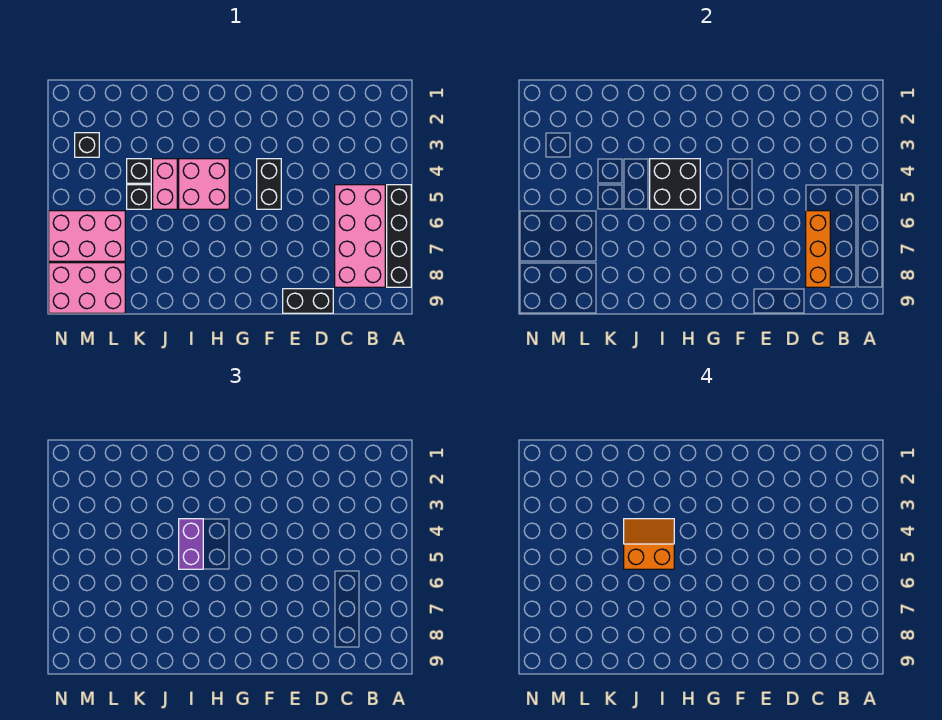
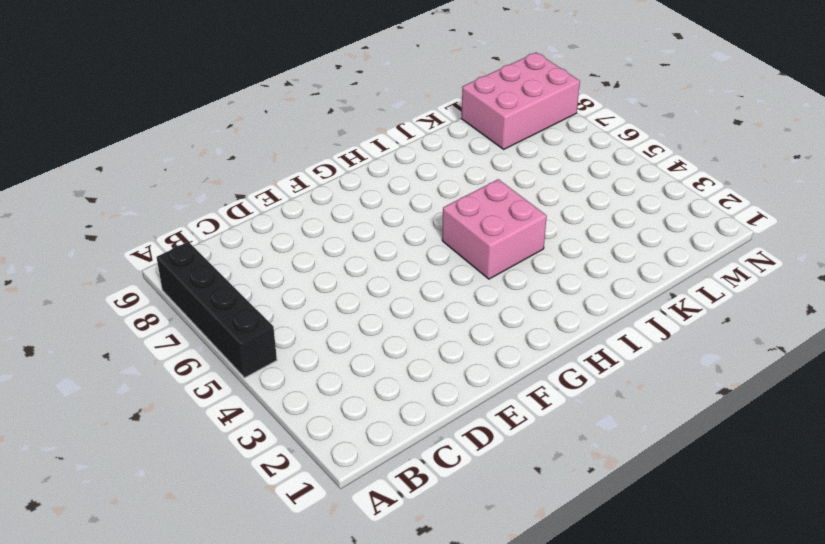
none -> pink brick B5:C8 level 1
none -> black brick D9:E9 level 1
none -> black brick F4:F5 level 1

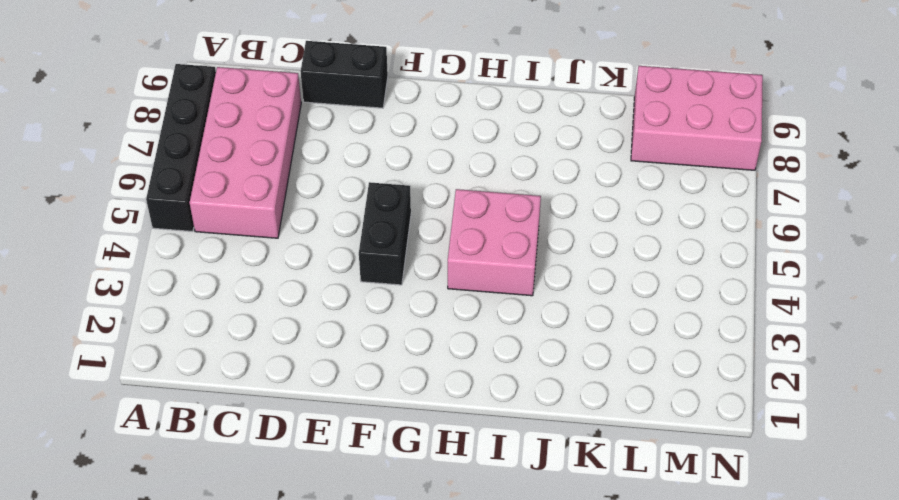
none -> pink brick J4:J5 level 1
none -> black brick K4 level 1
none -> black brick K5 level 1

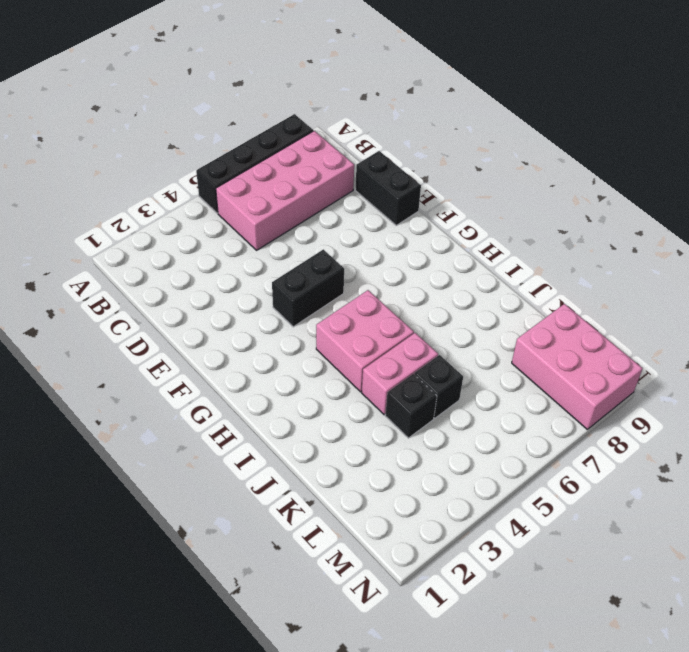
none -> pink brick L6:N7 level 1
none -> black brick M3 level 1
none -> orange brick C6:C8 level 2

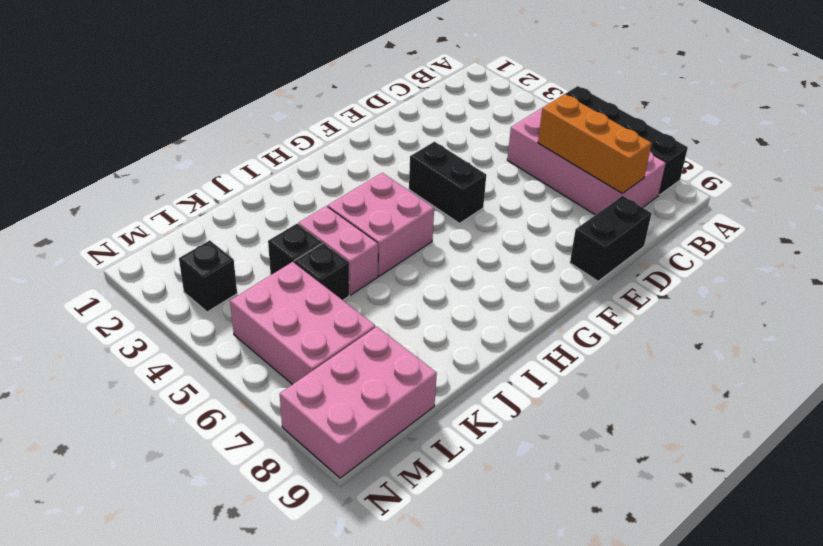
pink brick L5:M7 level 1 -> pink brick L6:N7 level 1
none -> black brick H4:I5 level 2
none -> purple brick I4:I5 level 3
none -> orange slope I4:J5 level 4 top 5

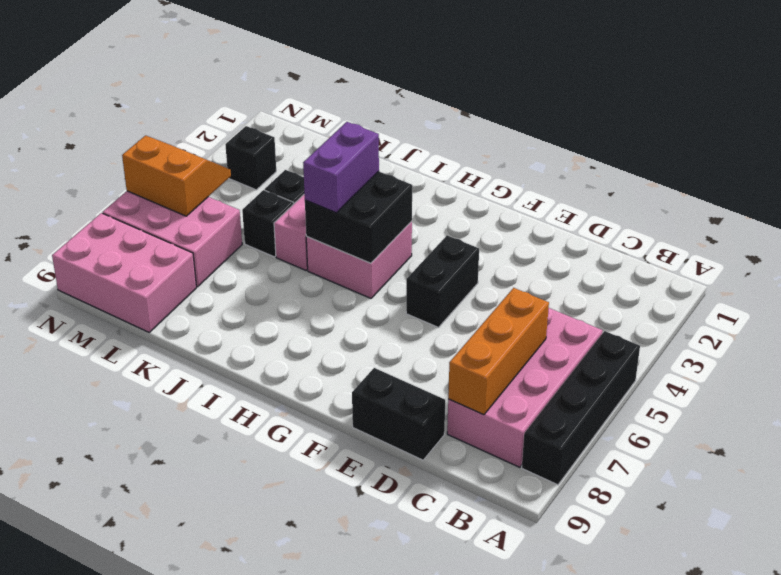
orange slope M5:N6 level 2 top 6 -> orange slope I4:J5 level 4 top 5

